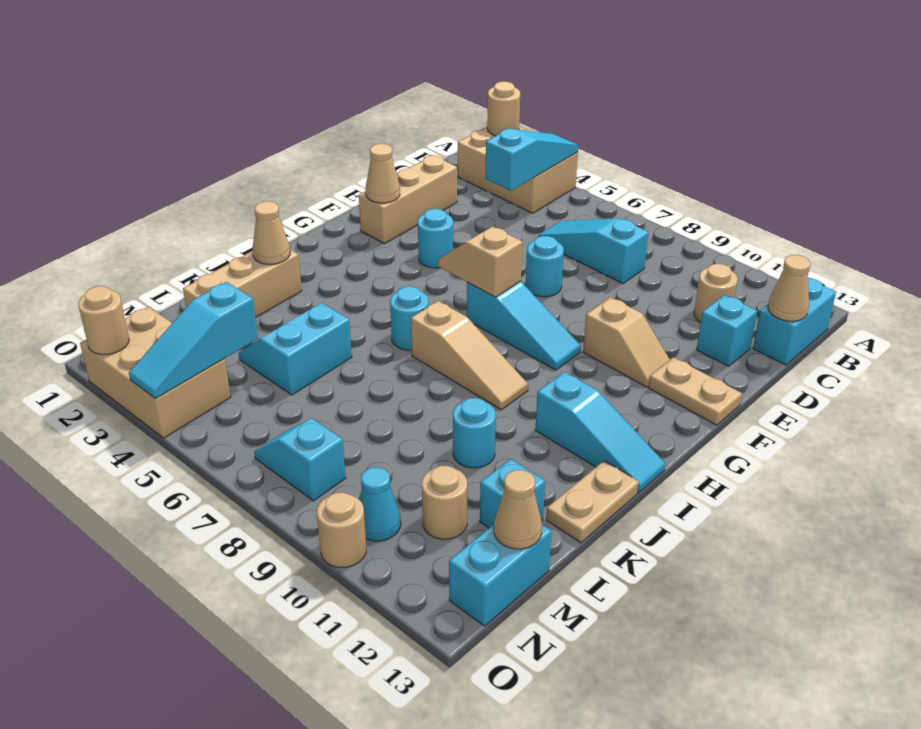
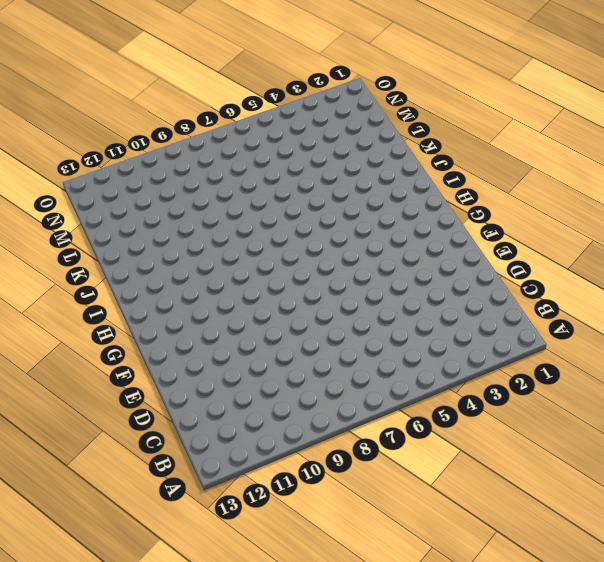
none -> tan brick A2:B4 level 1
none -> cyan brick B13:C13 level 1
none -> cyan slope C6:C8 level 1 top 8
none -> tan round brick C11 level 1

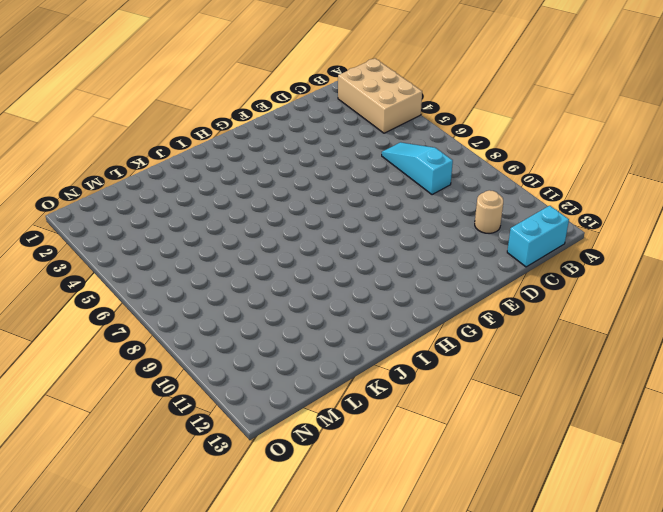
none -> tan brick D2:F2 level 1
none -> cyan brick D12 level 1
none -> cyan round brick E7 level 1
none -> cyan round brick F4 level 1

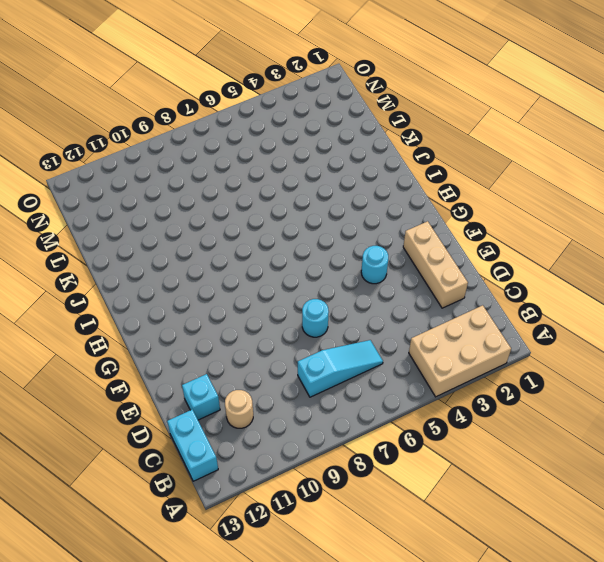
none -> tan slope F10:F11 level 1 top 10
none -> tan plate F12:F13 level 1
none -> cyan slope G7:G9 level 1 top 7
none -> cyan round brick I6 level 1

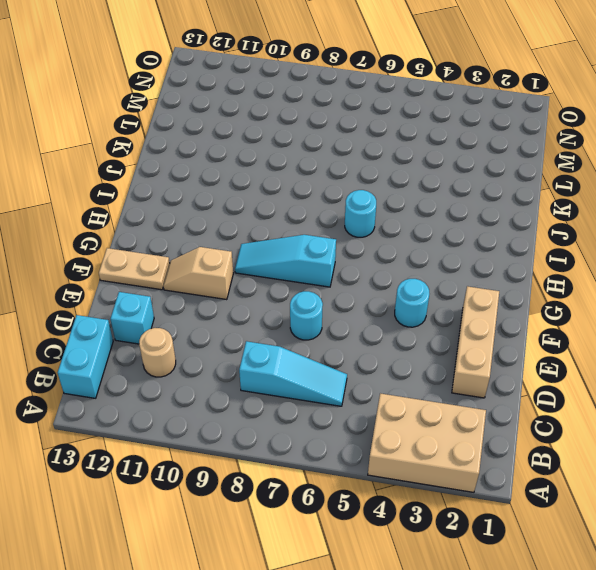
none -> tan slope I7:I9 level 1 top 7
none -> cyan slope I11:I13 level 1 top 11
none -> tan brick J2:L2 level 1
none -> tan plate J13:K13 level 1

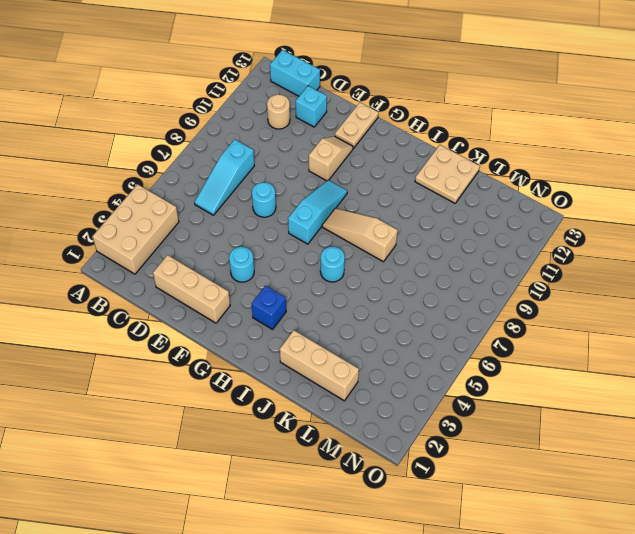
blue brick H3 level 1 -> none
tan slope H8:J8 level 1 top J -> tan slope I7:I9 level 1 top 7
tan plate J12:K13 level 1 -> tan plate J13:K13 level 1
none -> cyan slope I11:I13 level 1 top 11
none -> cyan slope K4:L5 level 1 top 5
none -> cyan round brick K10 level 1
none -> cyan brick L12 level 1

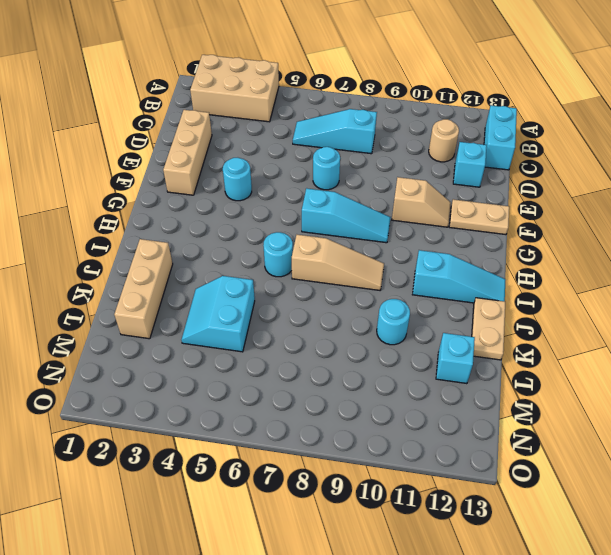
none -> tan round brick M11 level 1
none -> cyan brick M13:N13 level 1
none -> tan brick N2:O4 level 1
none -> cyan slope N7:N8 level 1 top 8

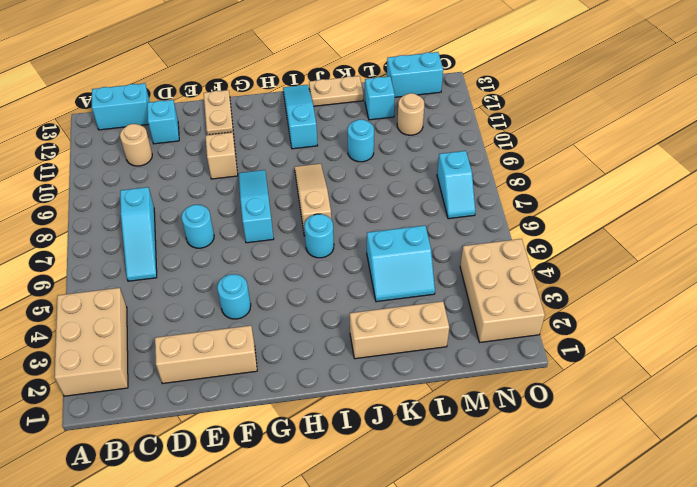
none -> cyan cone N10 level 1
none -> tan round brick O10 level 1
none -> tan round brick A2 level 2
none -> cyan slope A4:C4 level 2 top C

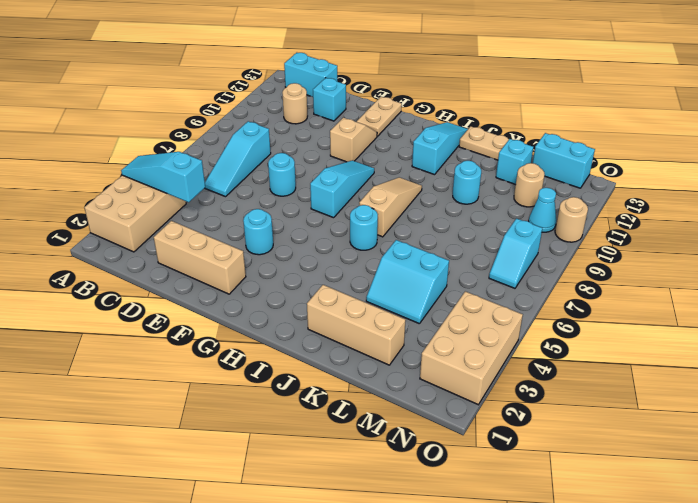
none -> tan round brick A2 level 2
none -> tan cone C13 level 2
none -> tan cone F2 level 2
none -> tan slope G6:G7 level 2 top 7

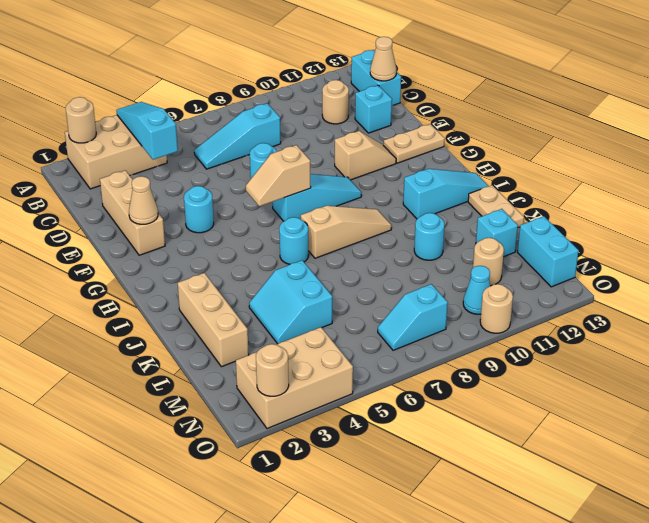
none -> tan cone J2 level 2
none -> cyan slope M4:O4 level 2 top M
none -> tan cone M13 level 2

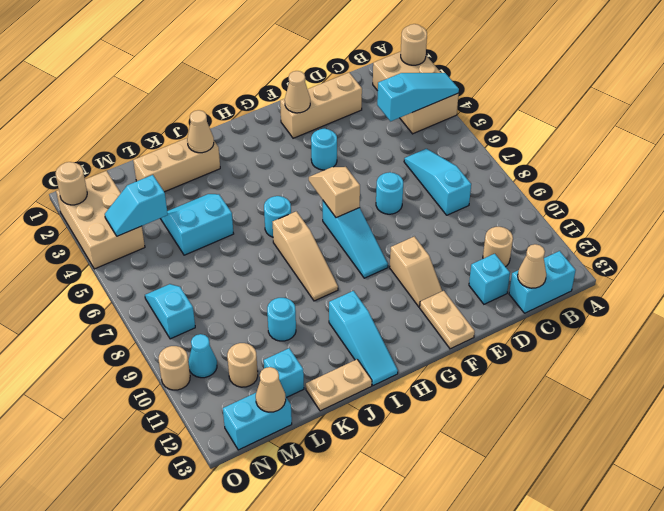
cyan slope M4:N4 level 2 top M -> cyan slope M4:O4 level 2 top M

